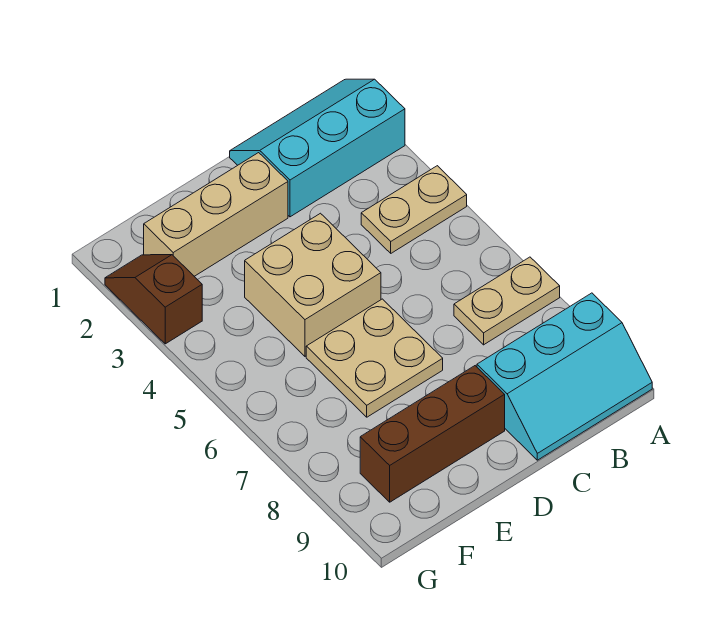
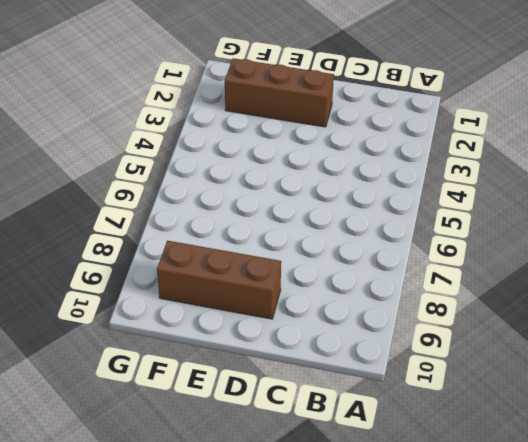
brown brick D2:F2 level 1 -> tan brick D2:F2 level 1
none -> cyan slope A1:C2 level 1 top 2
none -> tan plate A4:B4 level 1

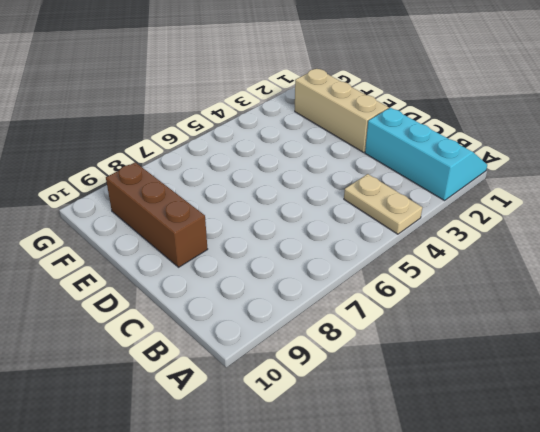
none -> tan plate A7:B7 level 1
none -> cyan slope A9:C10 level 1 top 9

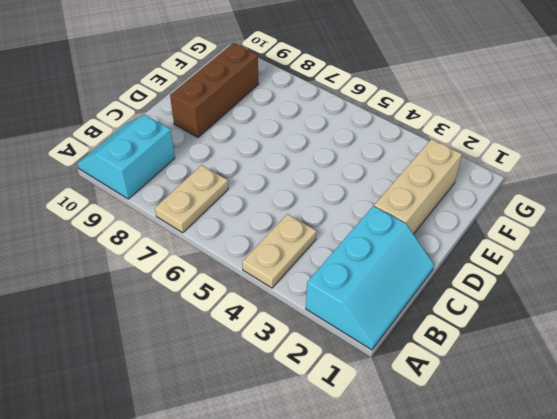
cyan slope A9:B10 level 1 top 9 -> cyan slope A9:C10 level 1 top 9
none -> tan brick D4:E5 level 1
none -> tan plate D6:E7 level 1

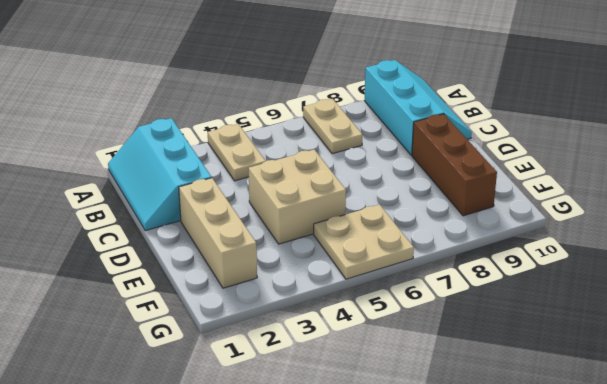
tan plate F5:G6 level 1 -> tan plate D6:E7 level 1
none -> brown slope G2:G3 level 1 top 3

